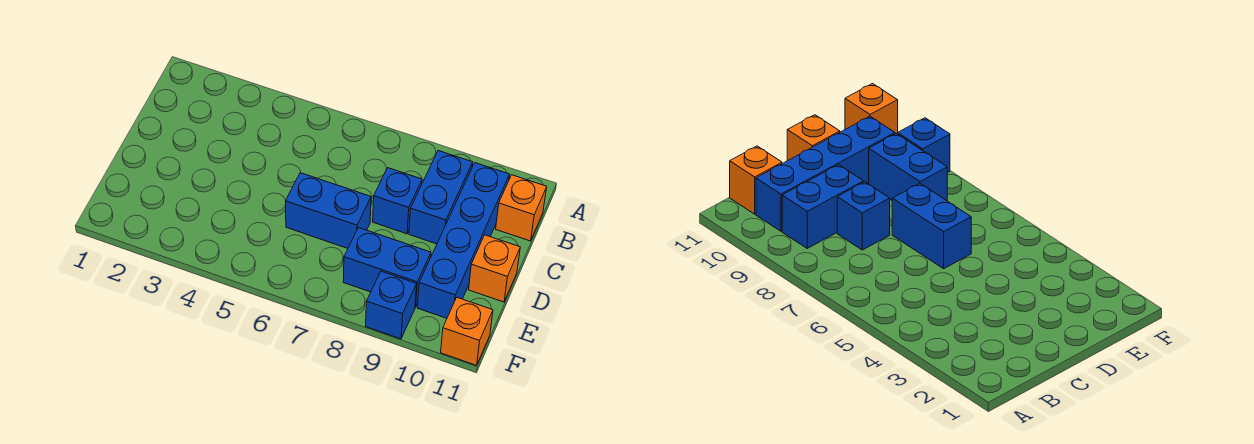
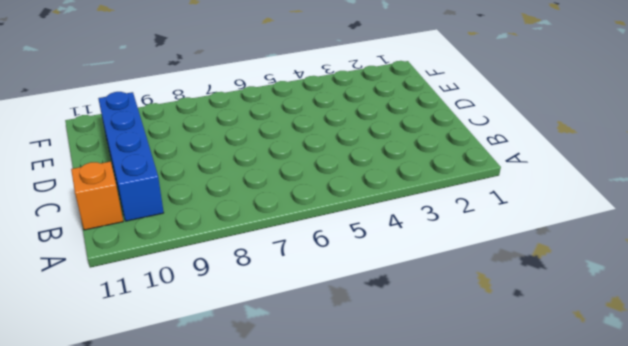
none -> blue brick B9:C9 level 1
none -> blue brick C8 level 1

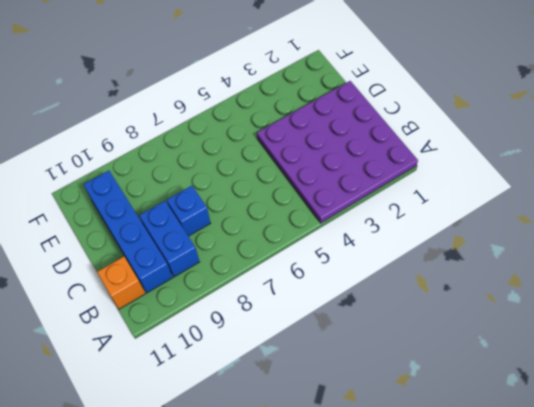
purple plate A1:D4 level 1 -> none
none -> blue brick D6:D7 level 1
none -> orange brick D11 level 1

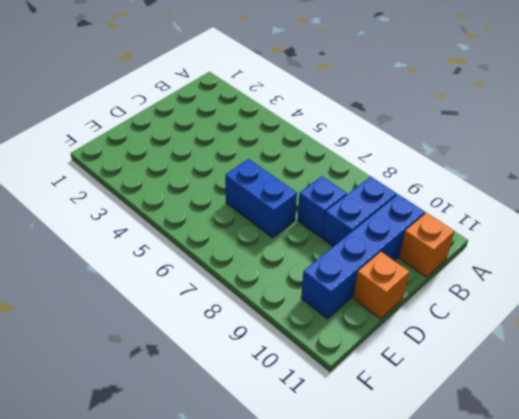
none -> blue brick E8:E9 level 1
none -> blue brick F9 level 1

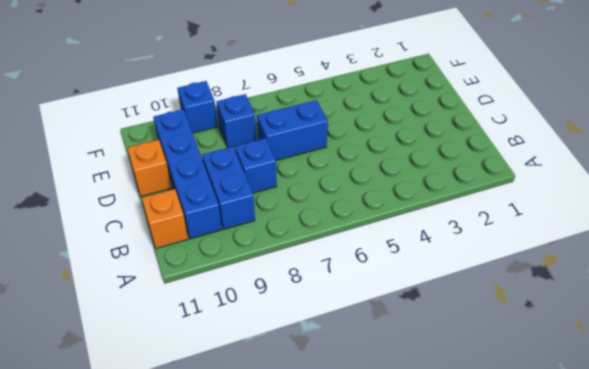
blue brick E8 level 1 -> blue brick E8:E9 level 1
none -> orange brick F11 level 1

